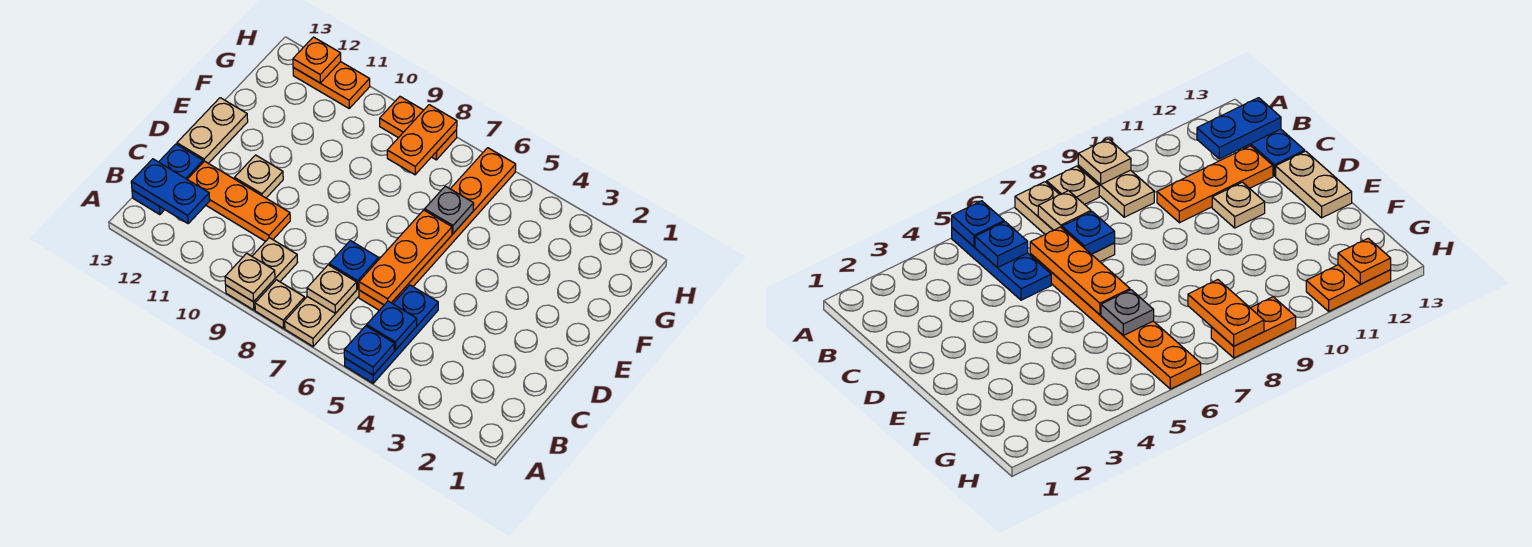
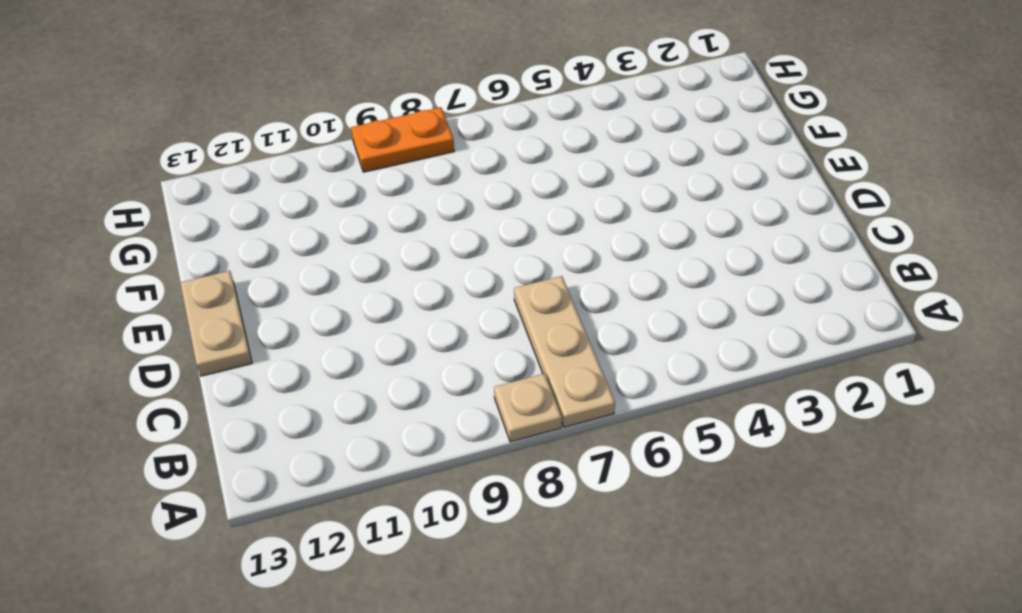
none -> blue plate A5:C5 level 1
none -> tan plate A9:B9 level 1
none -> blue plate B13:C13 level 1

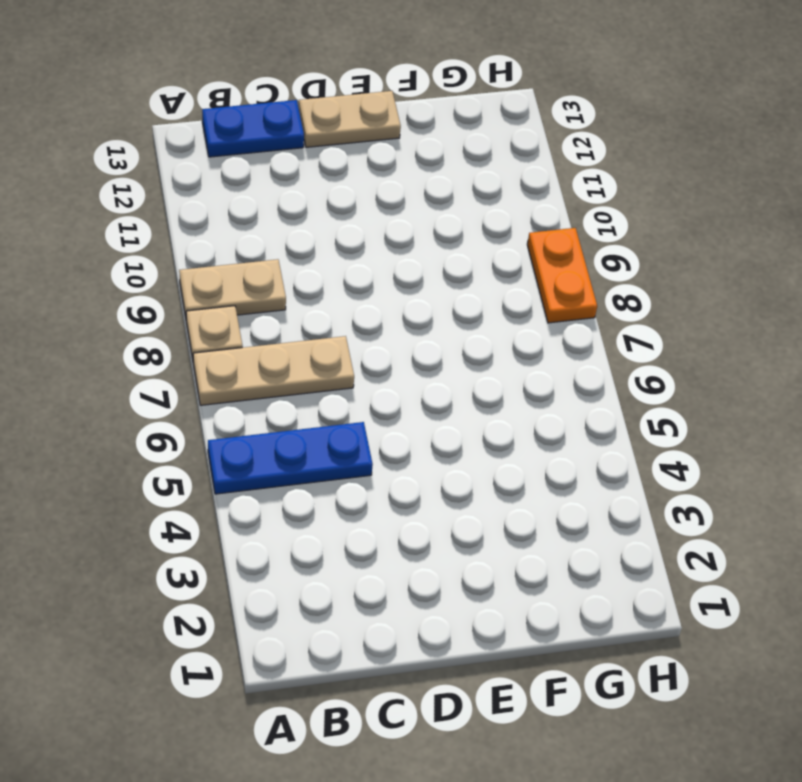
none -> orange plate C6:H6 level 1
none -> orange plate C10:C12 level 1
none -> tan plate D11 level 1

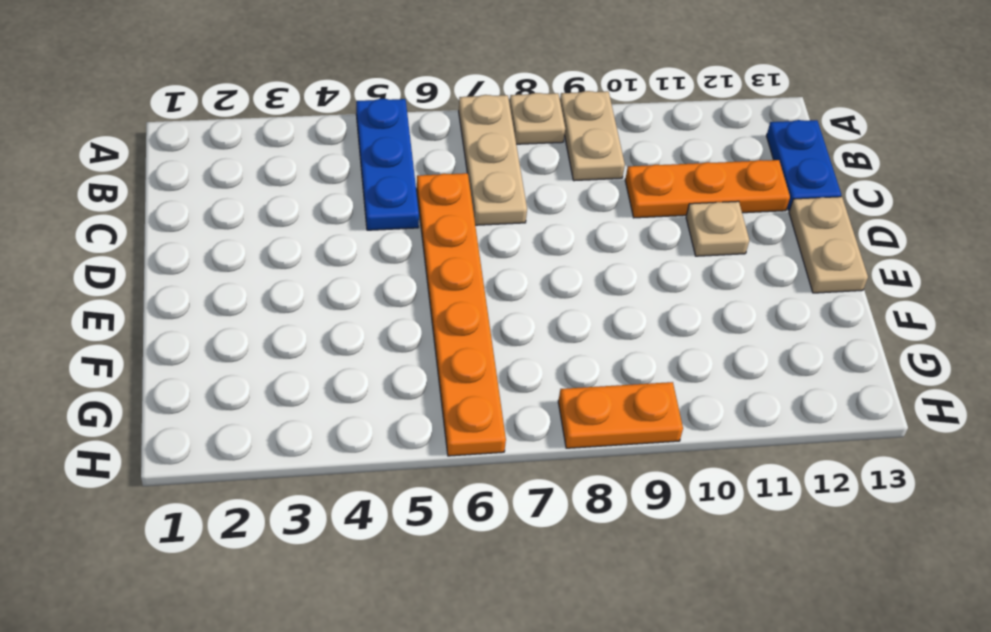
none -> orange plate H11:H12 level 1
none -> blue plate A5 level 2
none -> tan plate A9 level 2

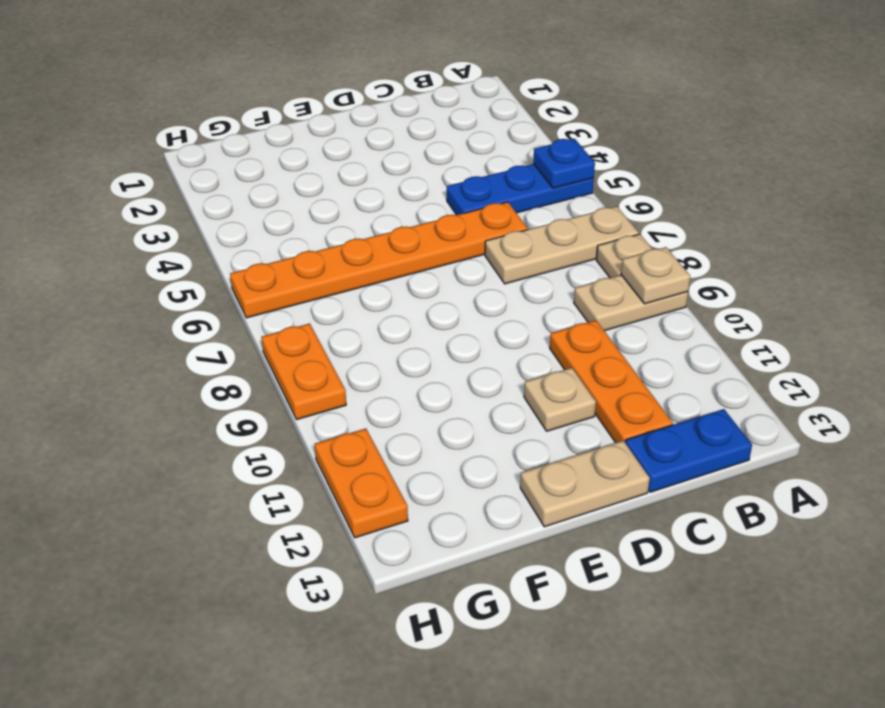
none -> blue plate B5 level 2
none -> tan plate B7 level 2
none -> blue plate B12:B13 level 2

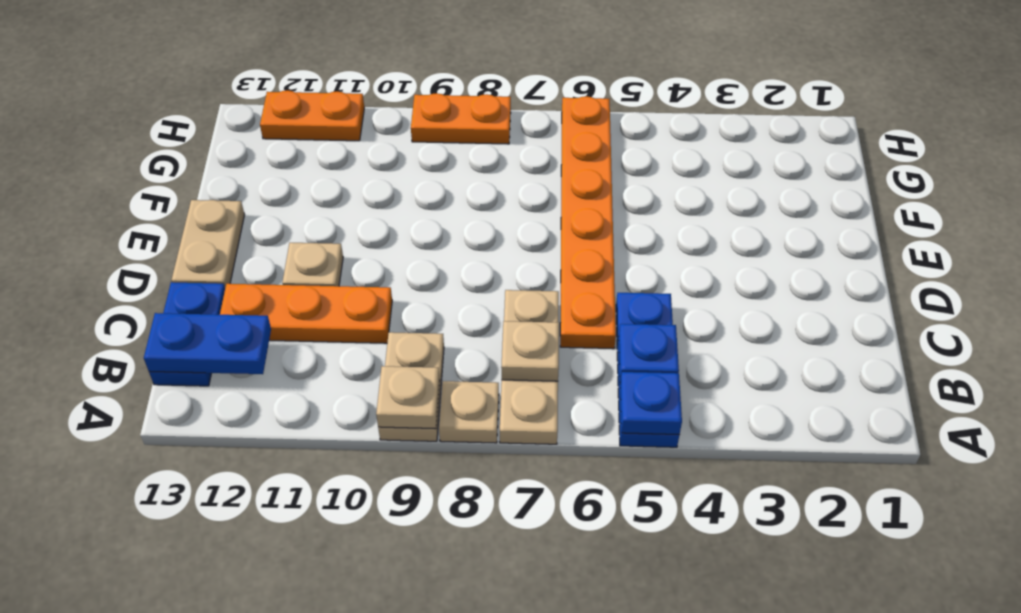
none -> orange plate C6:E6 level 2
none -> blue plate C7 level 2
none -> grey plate F6 level 2

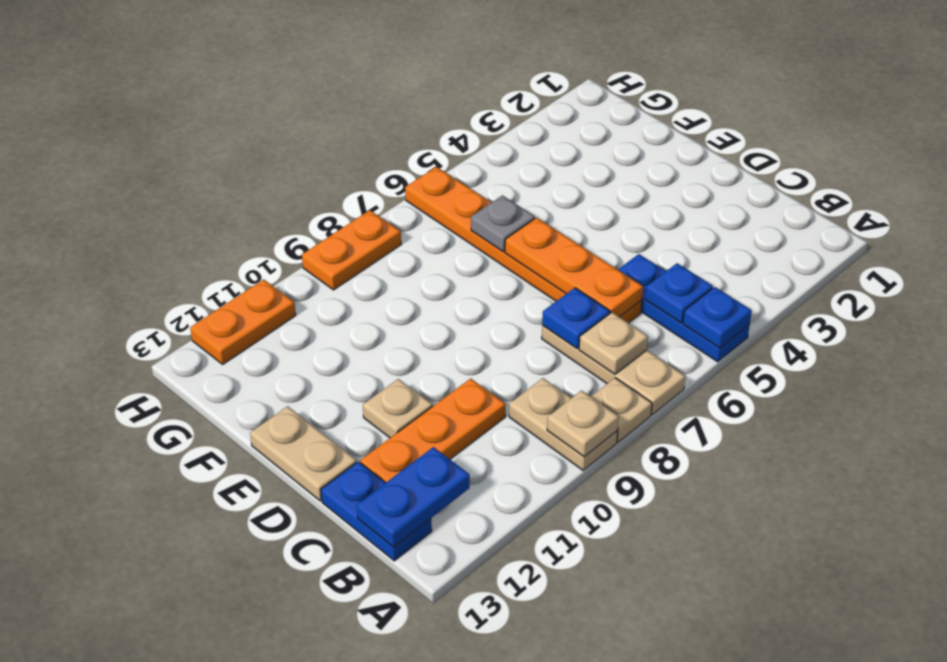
none -> orange plate G8:H8 level 2
none -> orange plate H12 level 2

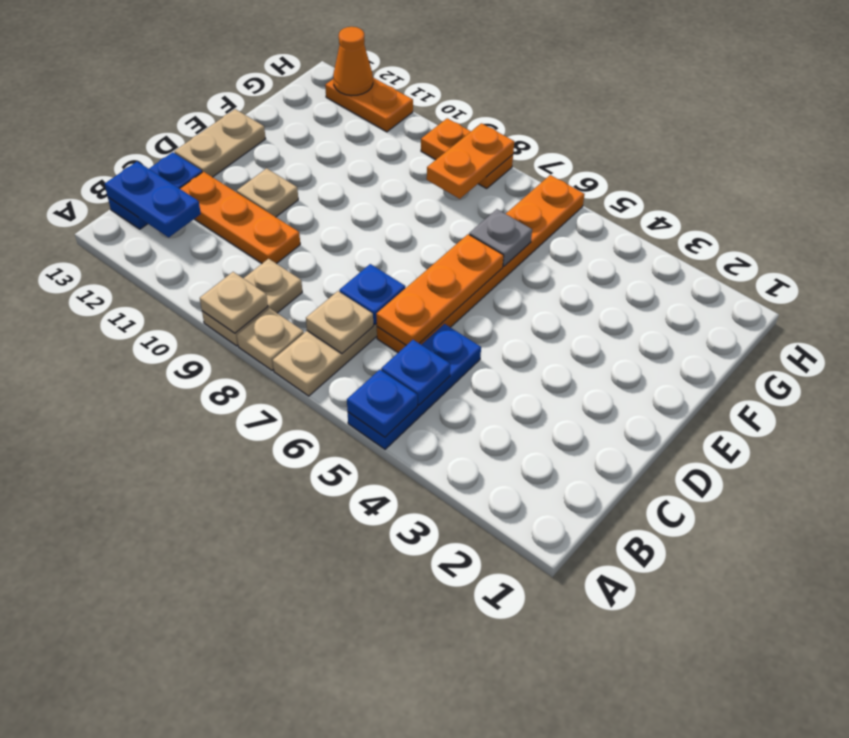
orange cone H12 level 2 -> orange plate H12 level 2

